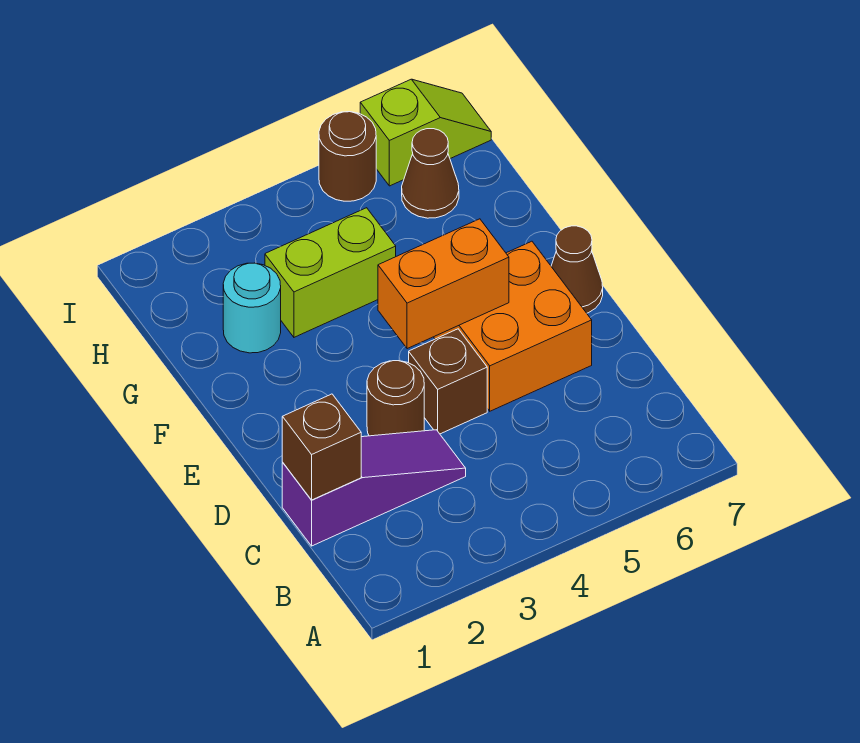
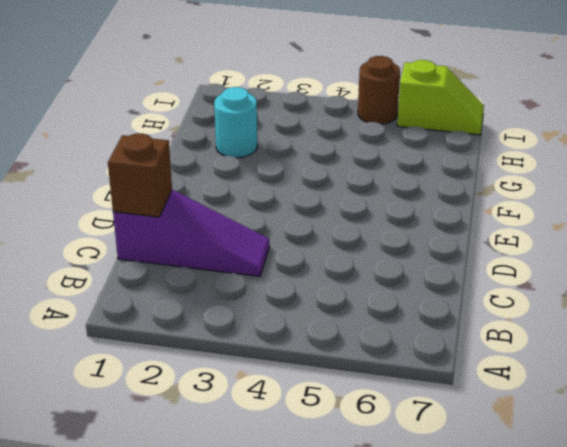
none -> brown round brick D3 level 1
none -> brown brick D4 level 1
none -> orange brick D5:E6 level 1

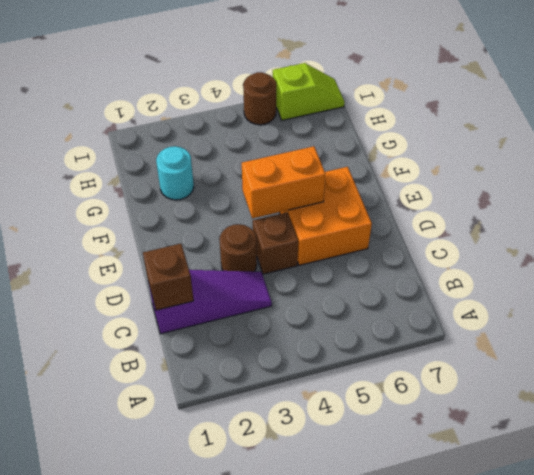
none -> brown cone E7 level 1
none -> lime brick G3:G4 level 1
none -> brown cone H6 level 1

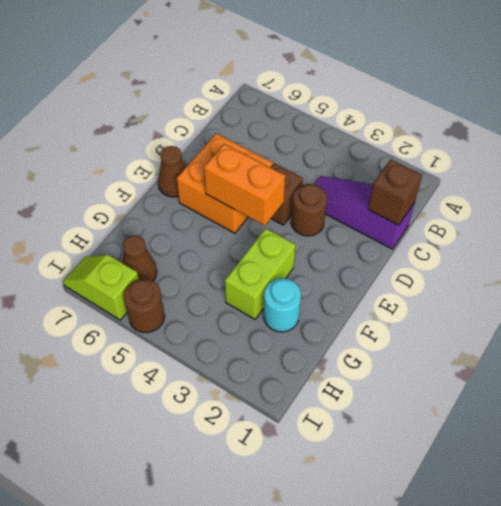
lime brick F3:G3 level 1 -> lime brick G3:G4 level 1

